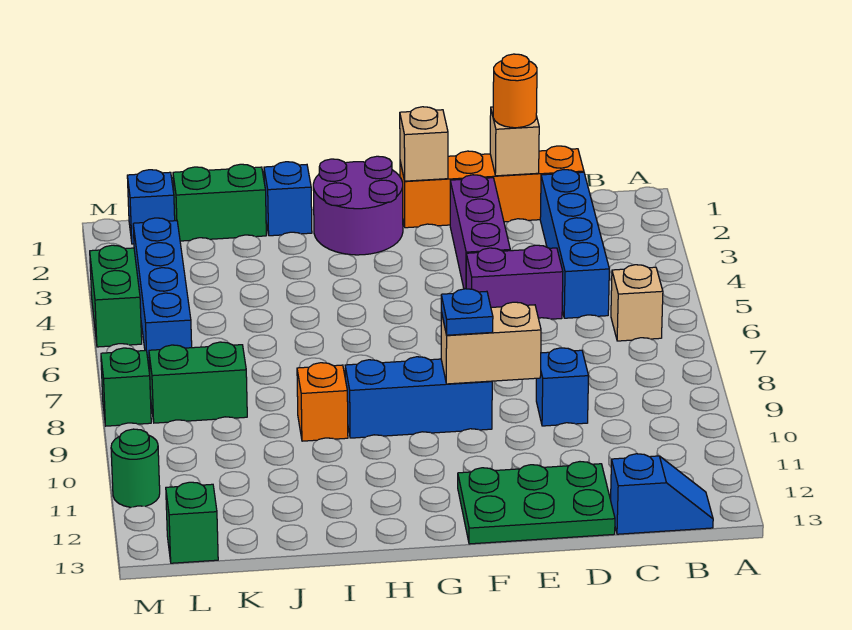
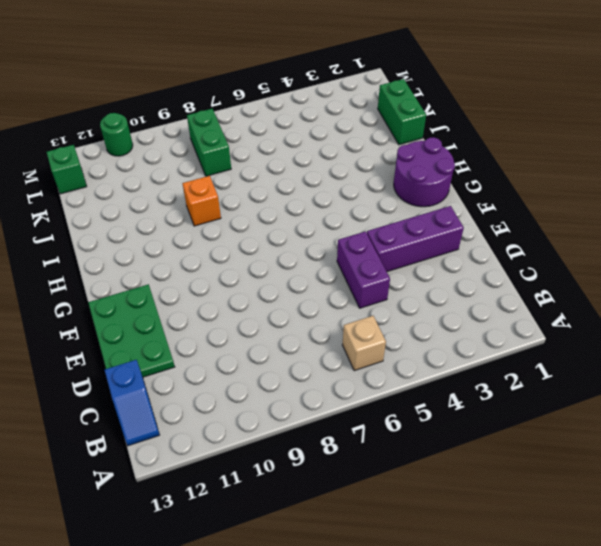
none -> orange brick C1:F1 level 1
none -> blue brick C2:C5 level 1
none -> blue brick D9 level 1

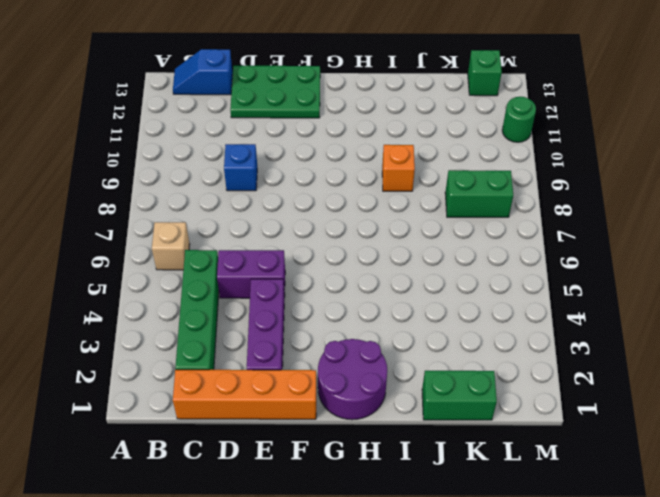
green brick C2:C5 level 1 -> blue brick C2:C5 level 1
none -> blue brick F9:H9 level 1
none -> blue brick I1 level 1
none -> blue brick L1 level 1

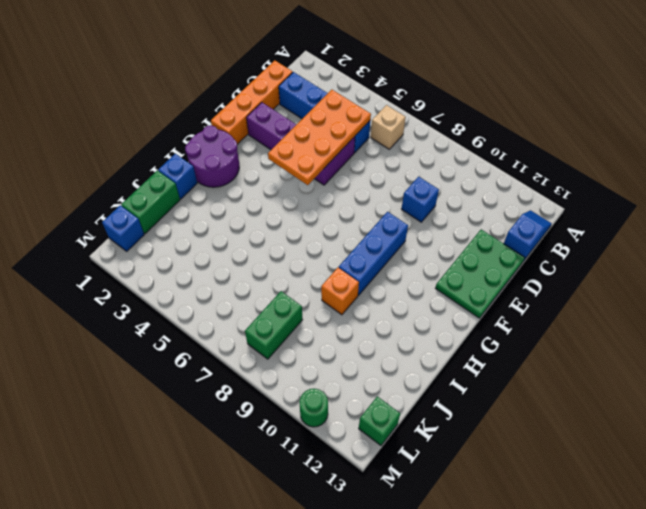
orange plate C4:F5 level 2 -> none
none -> blue brick L3:L6 level 1
none -> green brick M4:M5 level 1
none -> green brick M8 level 1

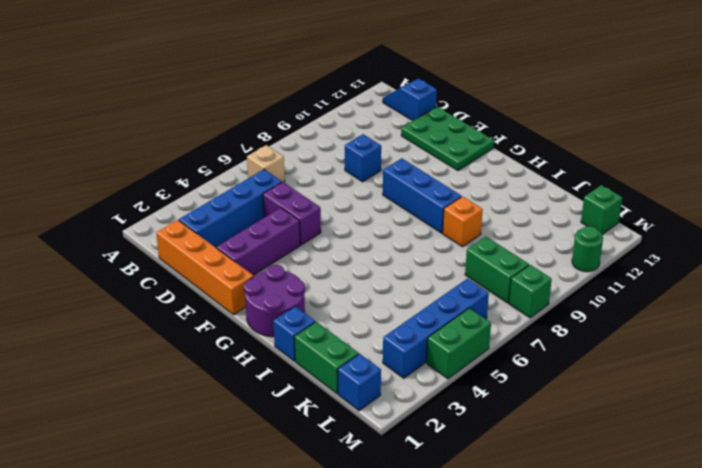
none -> tan brick D1 level 2
none -> tan brick E9:F9 level 2
none -> tan brick F1 level 2

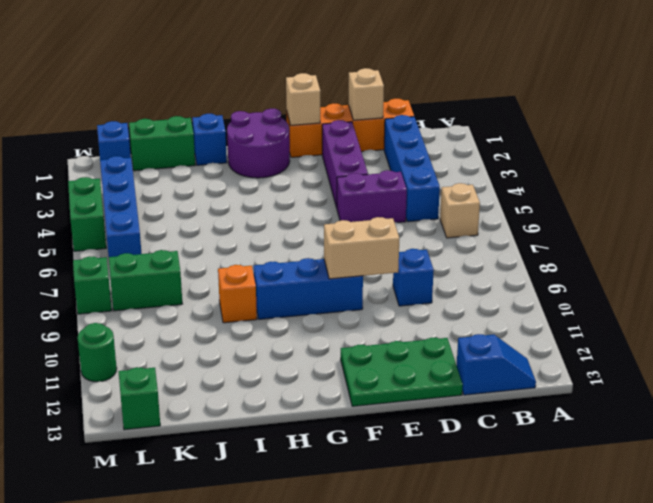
none -> orange round brick D1 level 3
none -> blue plate F9 level 3

